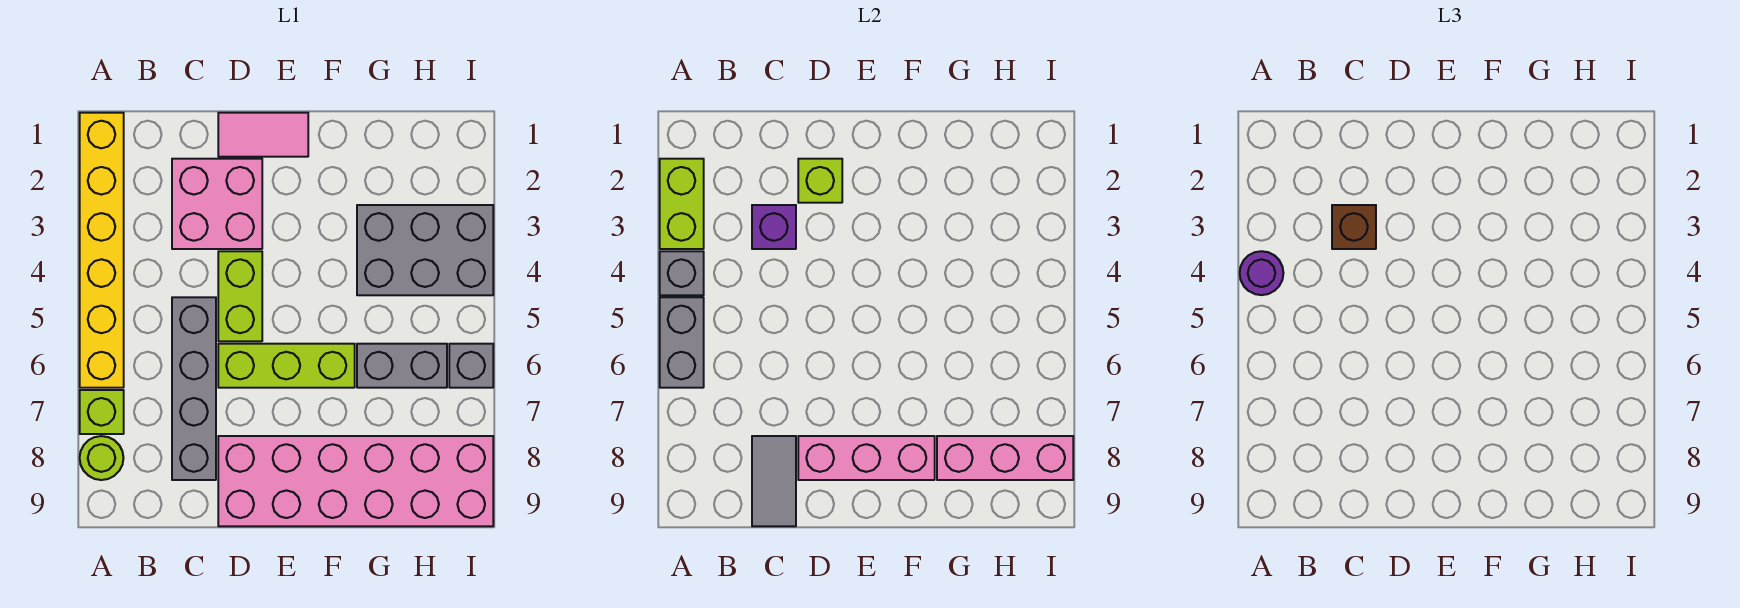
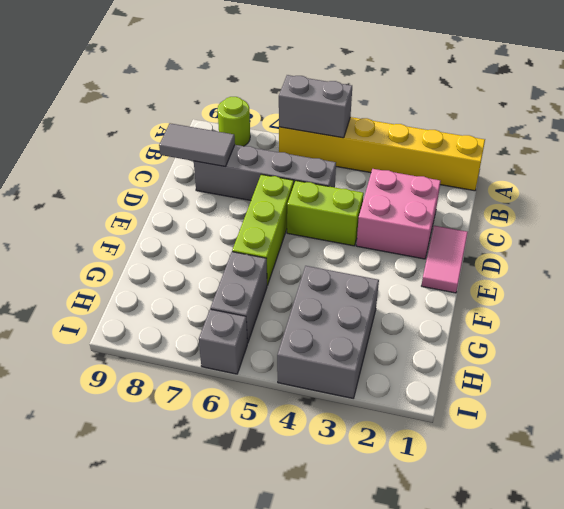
none -> lime brick A7 level 1
none -> pink brick D8:I9 level 1
none -> lime brick A2:A3 level 2

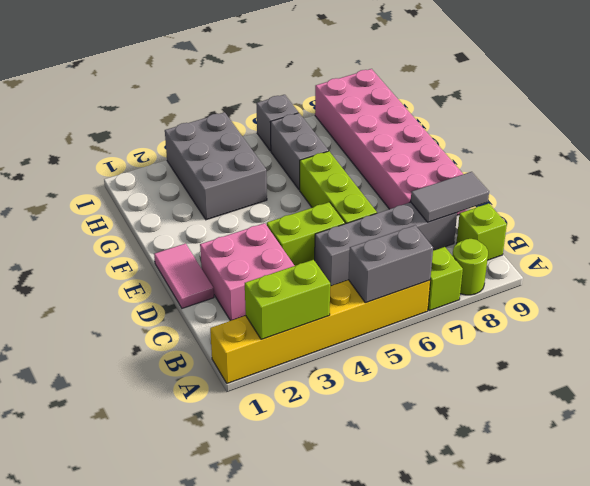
lime brick B9 level 1 -> lime brick D2 level 2
none -> grey brick A4 level 2
none -> purple brick C3 level 2
none -> pink brick D8:F8 level 2

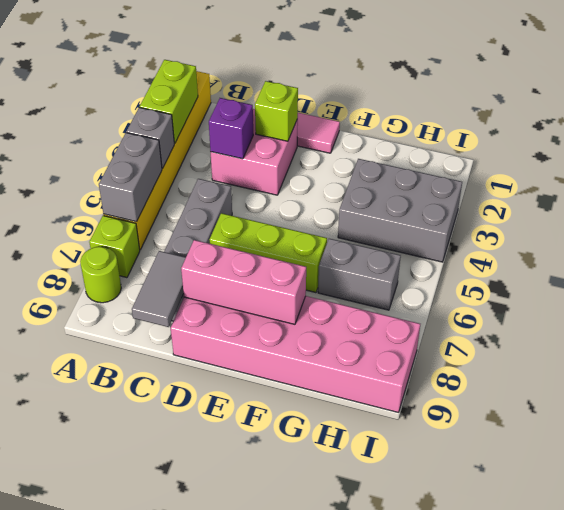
none -> lime brick D4:D5 level 1
none -> grey brick I6 level 1
none -> pink brick G8:I8 level 2

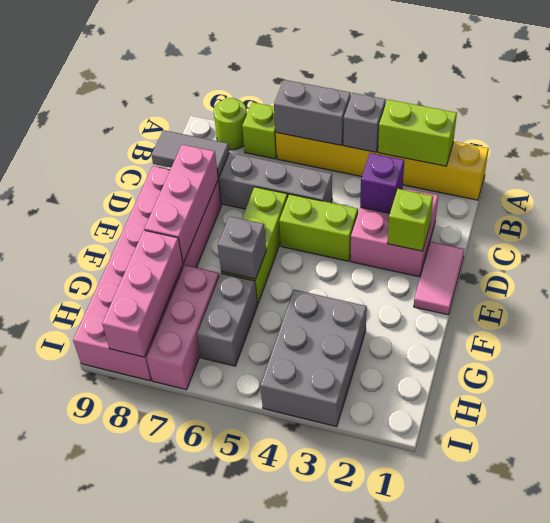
grey brick F6 level 2 -> grey brick I6 level 1
pink brick G7:I7 level 1 -> none
none -> purple round brick A4 level 3
none -> brown brick C3 level 3

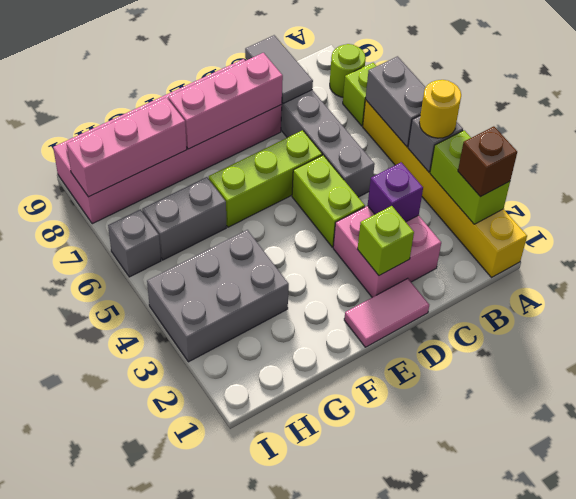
brown brick A2 level 3 -> brown brick C3 level 3
yellow round brick A4 level 3 -> purple round brick A4 level 3

